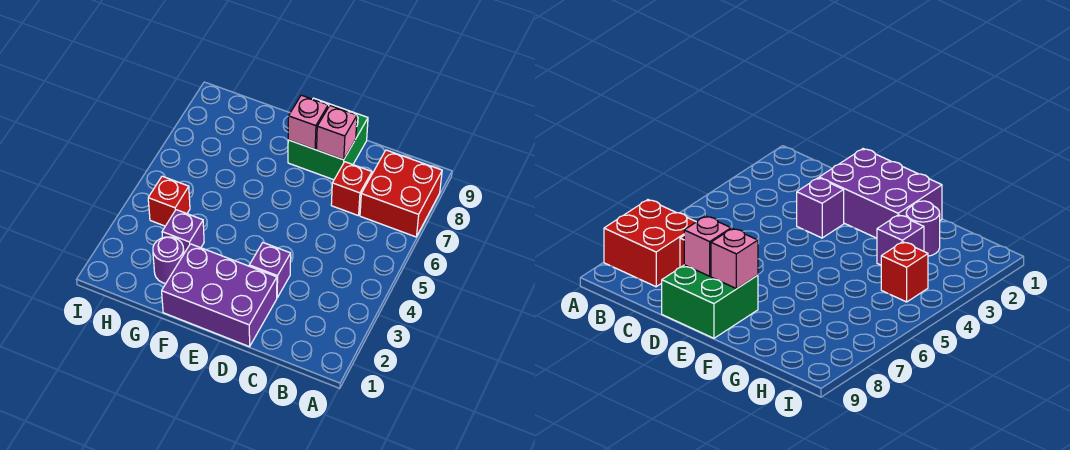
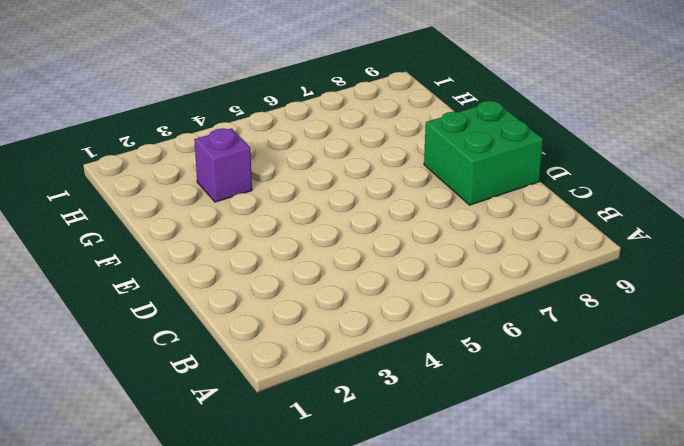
none -> red brick A7:B8 level 1
none -> red brick C7 level 1

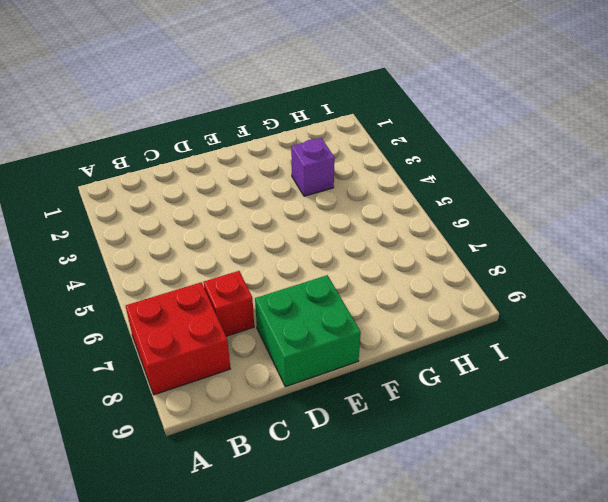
none -> purple brick D1:F2 level 1
none -> purple brick D3 level 1

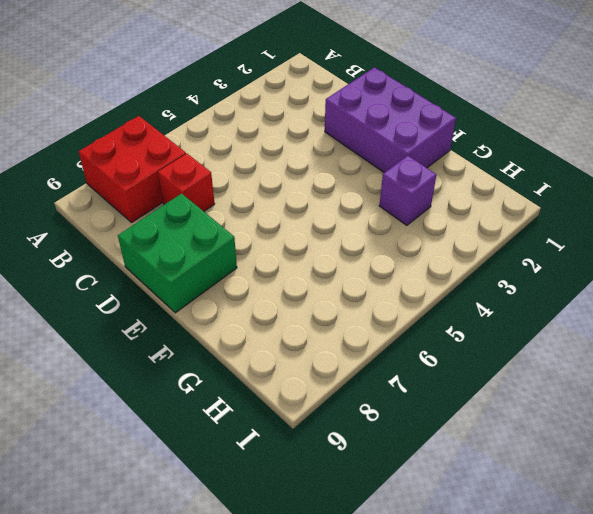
none -> purple brick D3 level 1
none -> purple round brick G2 level 1

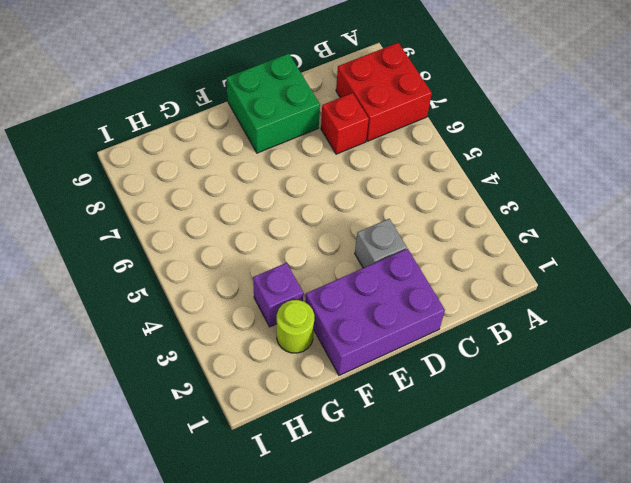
grey brick D3 level 1 -> purple brick D3 level 1
lime round brick G2 level 1 -> purple round brick G2 level 1
none -> red brick H4 level 1
none -> pink brick D8 level 2

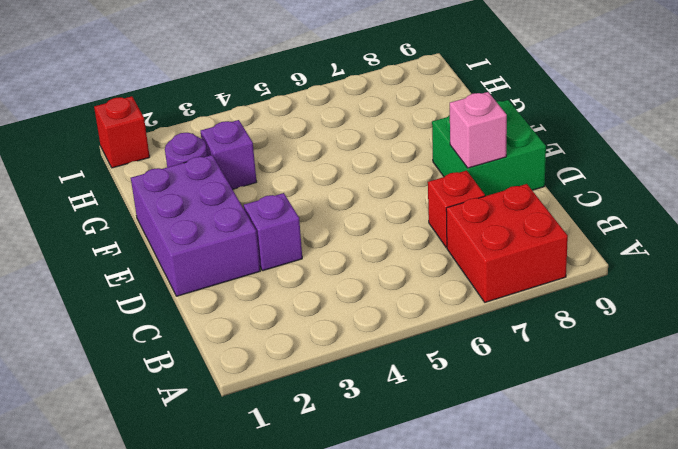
red brick I1 level 1 -> red brick H4 level 1
none -> pink brick E8 level 2

